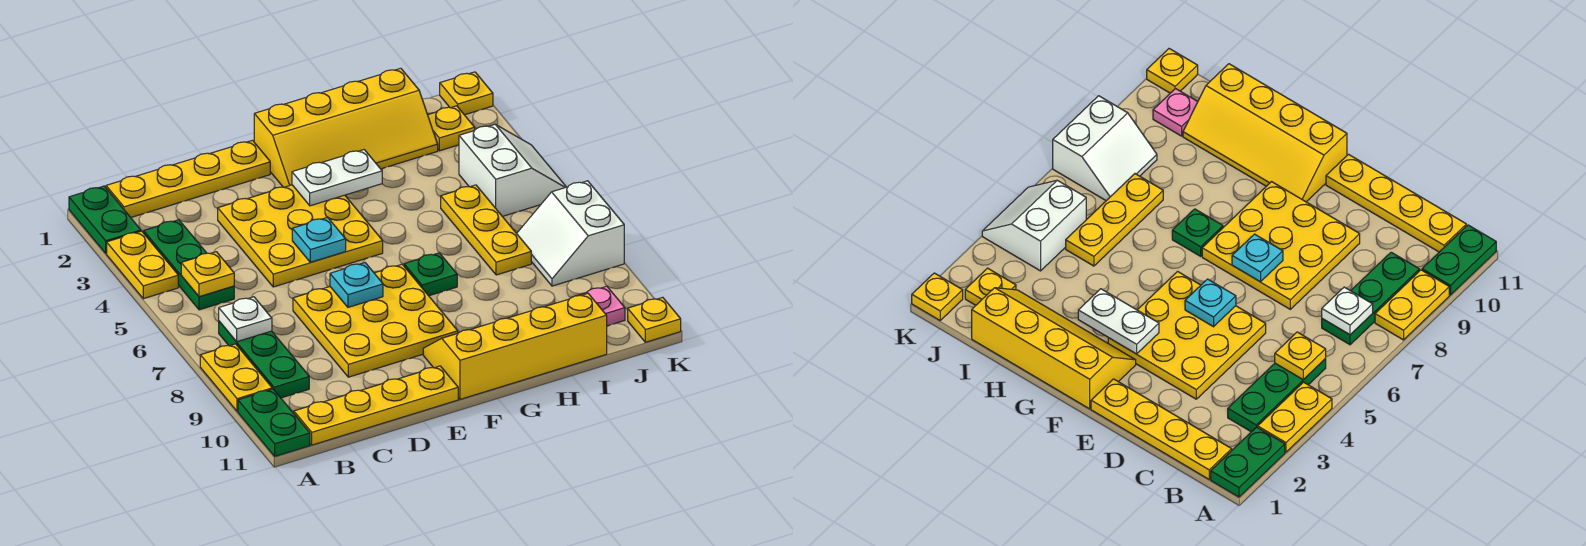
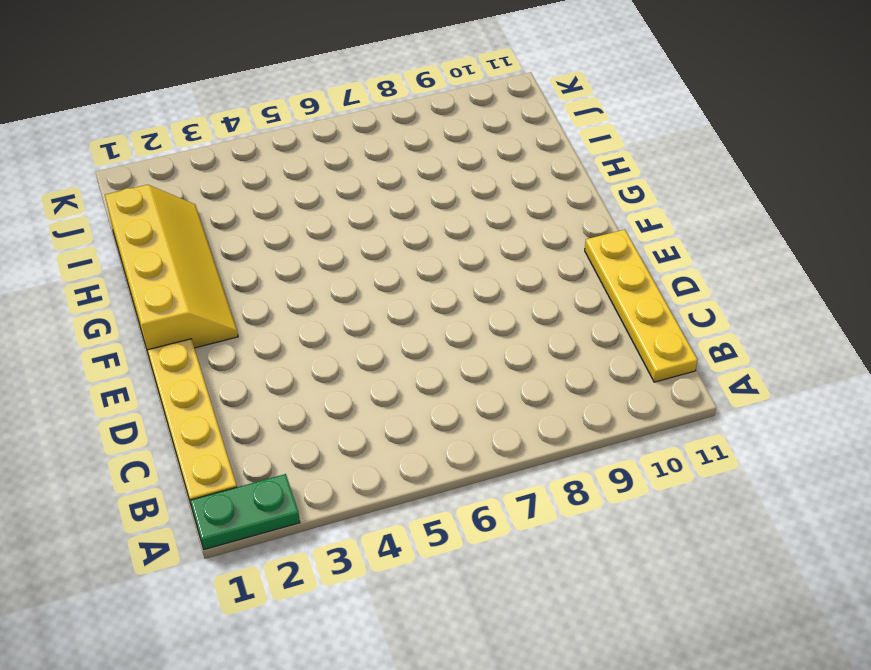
none -> yellow plate A3:A4 level 1
none -> yellow plate A8:A9 level 1
none -> green plate A10:A11 level 1

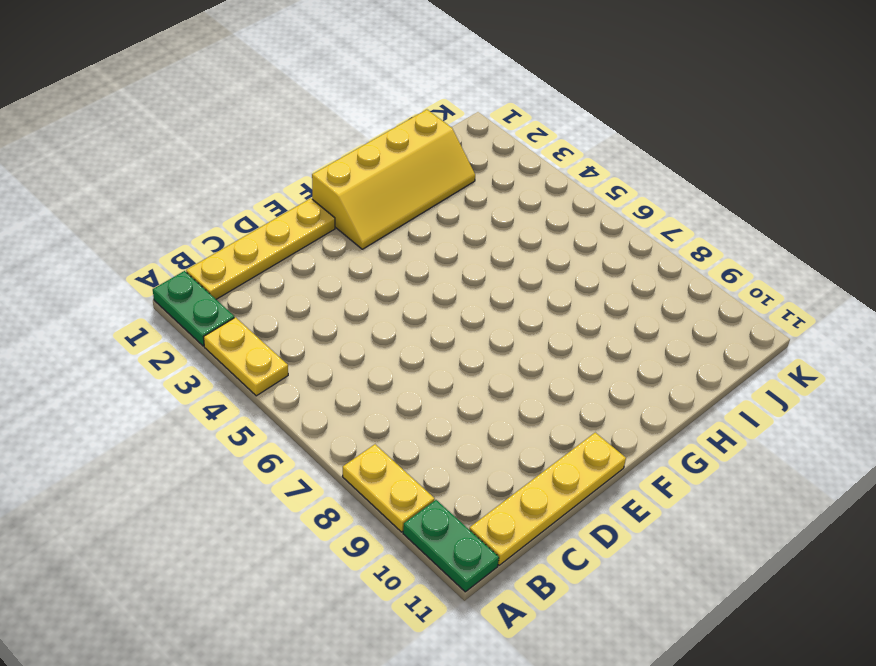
none -> green plate B3:B5 level 1
none -> green plate B7:B9 level 1
none -> yellow plate D3:F5 level 1

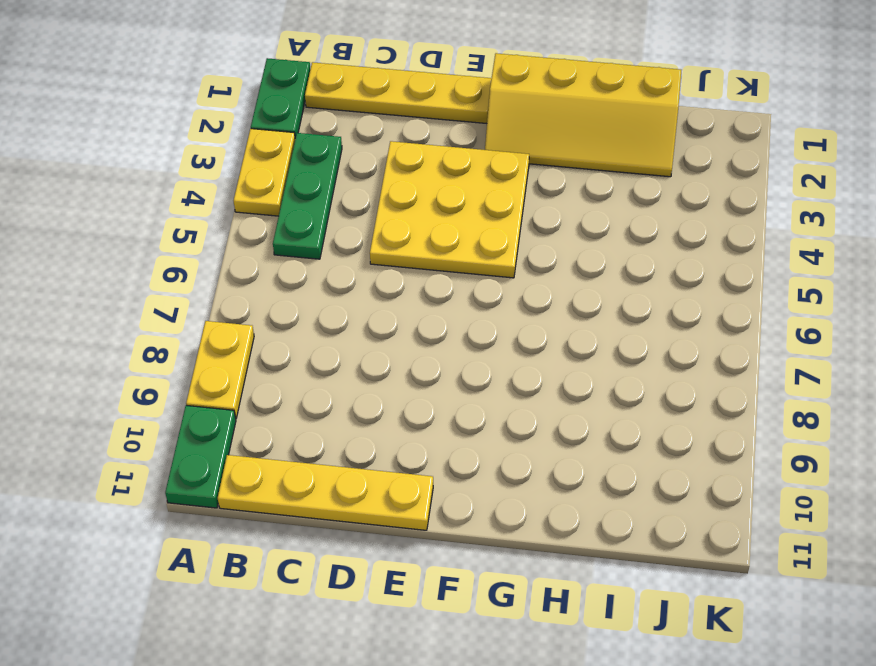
none -> green plate B7:B9 level 1
none -> yellow plate D7:F9 level 1
none -> yellow slope F10:I11 level 1 top 11

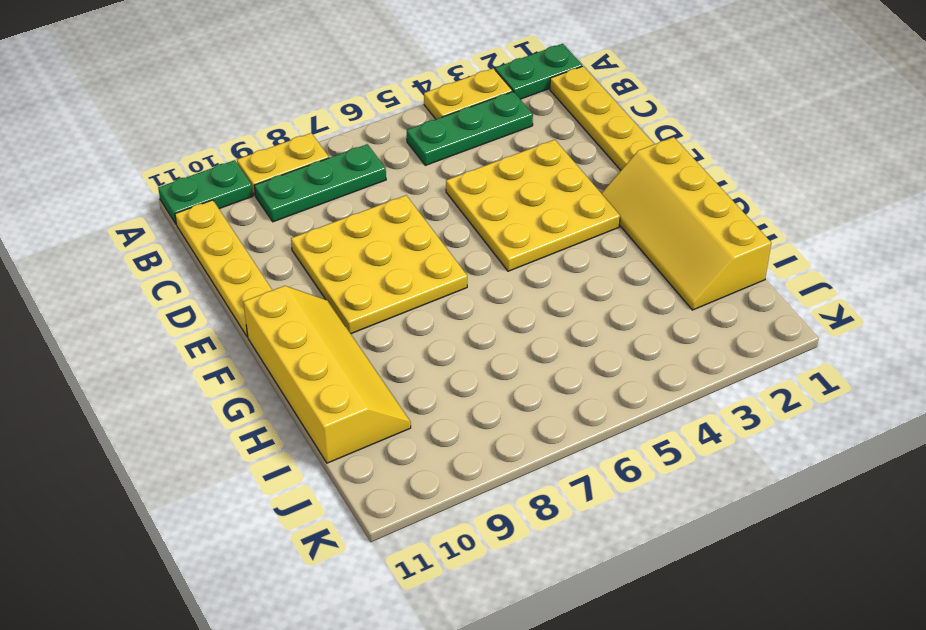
none -> green plate G7 level 1
none -> yellow plate I5:I7 level 1
none -> yellow plate J2 level 1

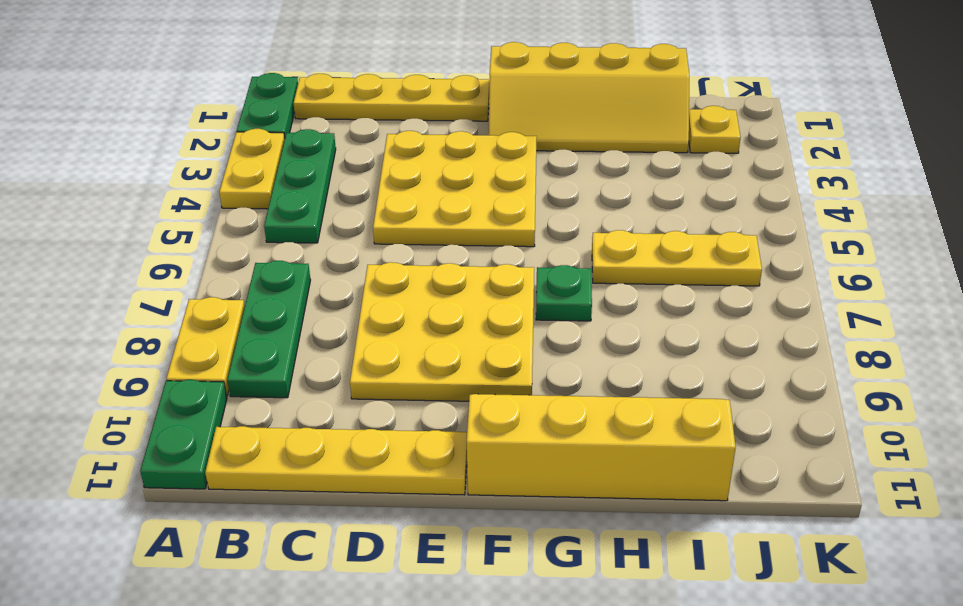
yellow plate H6:J6 level 1 -> yellow plate I5:I7 level 1
none -> white slope J4:K5 level 1 top J
none -> white slope J7:K8 level 1 top K
none -> pink plate J10 level 1

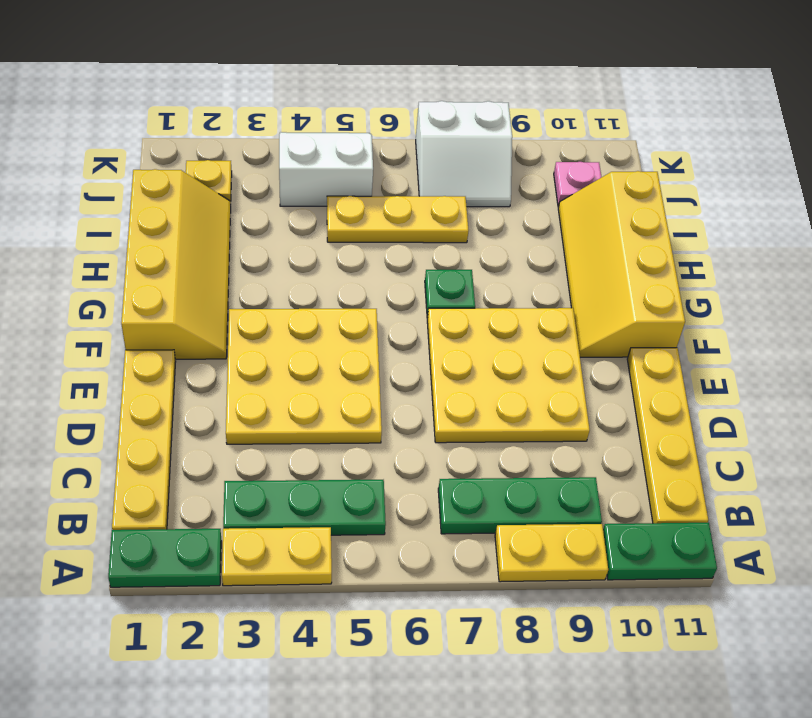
none -> yellow plate K1 level 1
none -> yellow plate K11 level 1
none -> yellow plate B5 level 2

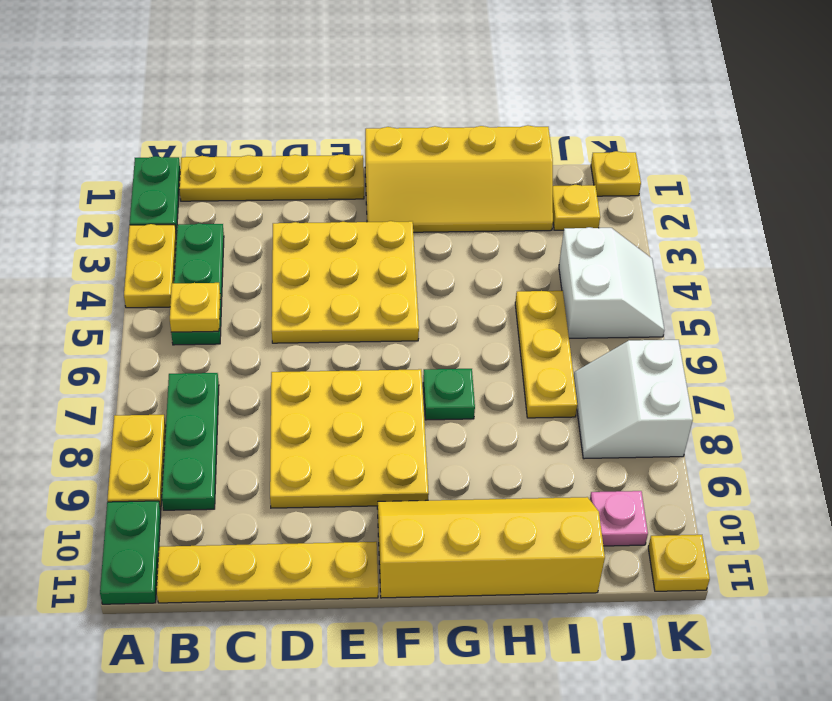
none -> white plate B7 level 2
none -> cyan plate E5 level 2
none -> cyan plate E7 level 2

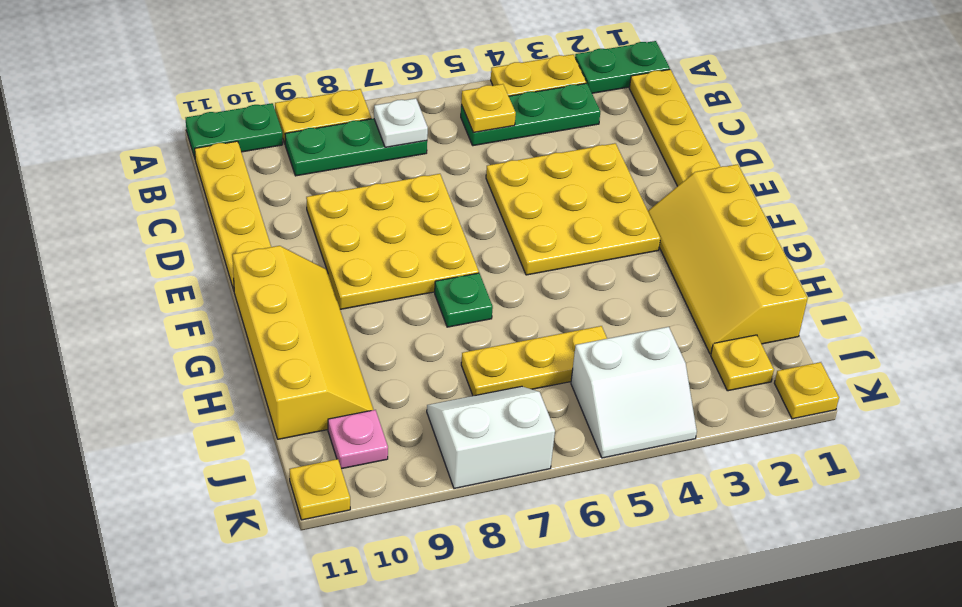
none -> cyan plate E5 level 2
none -> cyan plate E7 level 2
none -> white plate F3:G3 level 2

